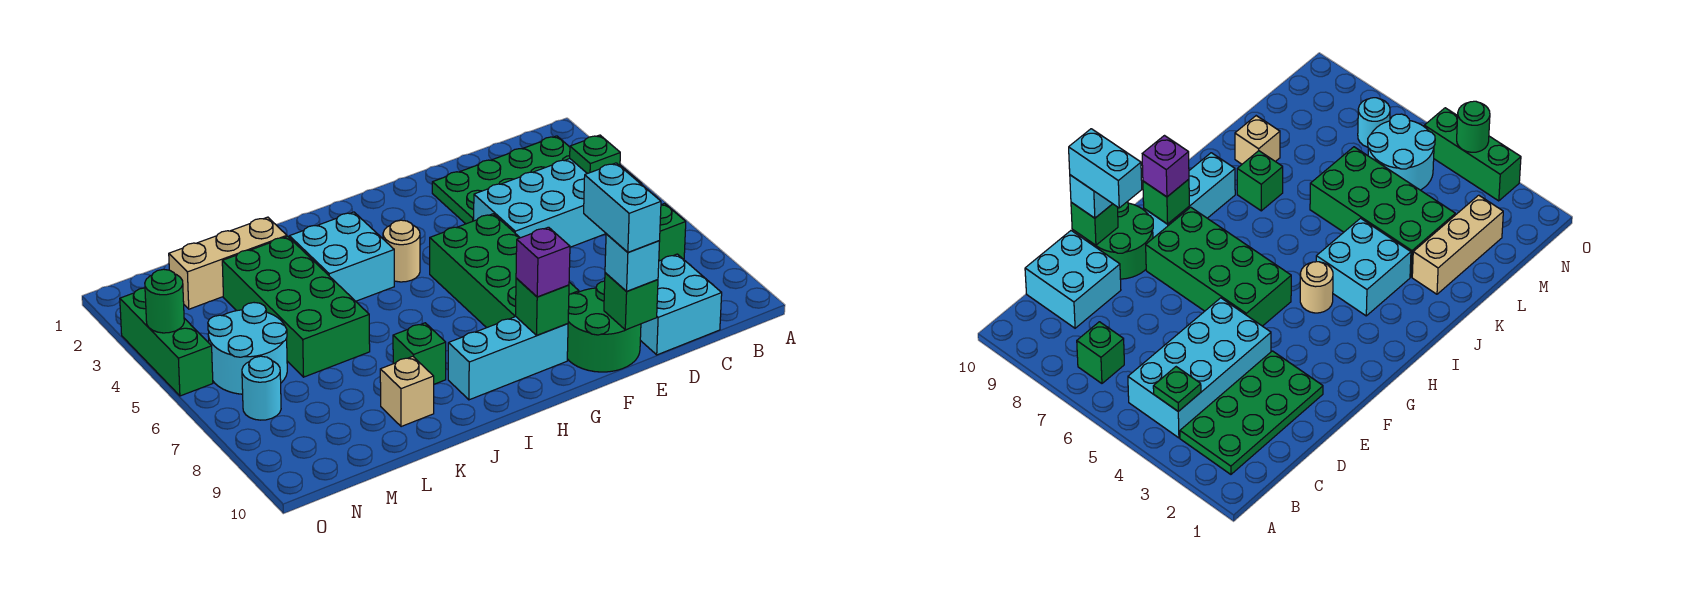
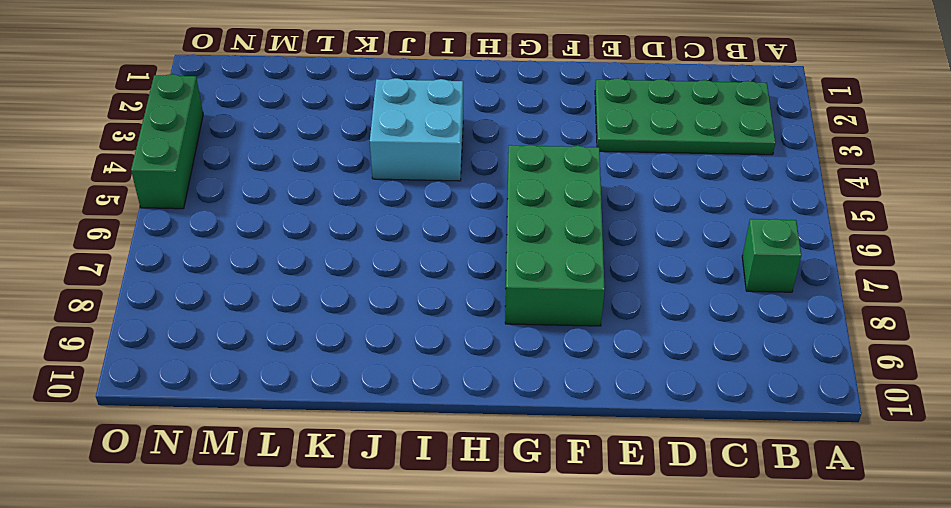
none -> cyan brick B4:E5 level 1
none -> cyan brick C9:D10 level 1
none -> green round brick E9:F10 level 1

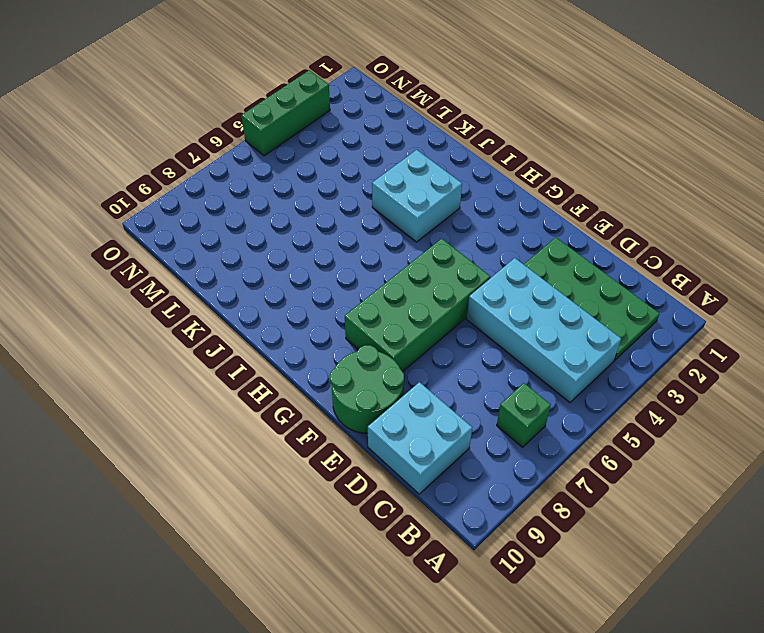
none -> cyan brick G9:I9 level 1
none -> tan round brick H4 level 1
none -> green brick J8 level 1

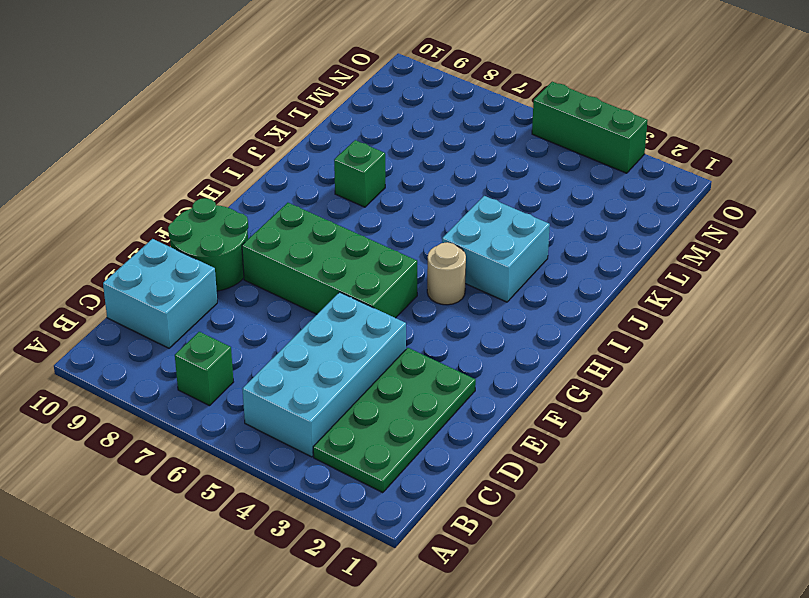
none -> cyan brick G9:I9 level 1
none -> tan brick K2:M2 level 1
none -> green brick K3:L6 level 1

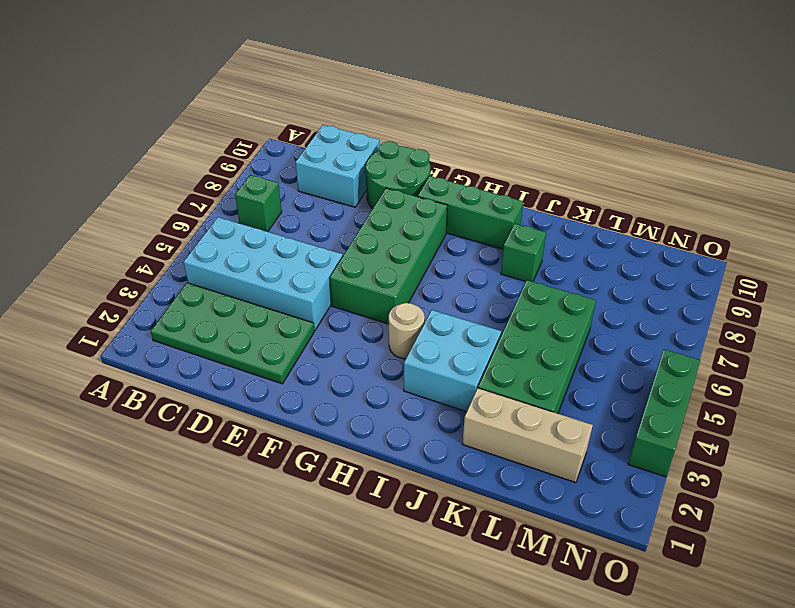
green brick G9:I9 level 1 -> cyan brick G9:I9 level 1
none -> tan brick K9 level 1
none -> cyan round brick M5:N6 level 1
none -> cyan round brick N7 level 1

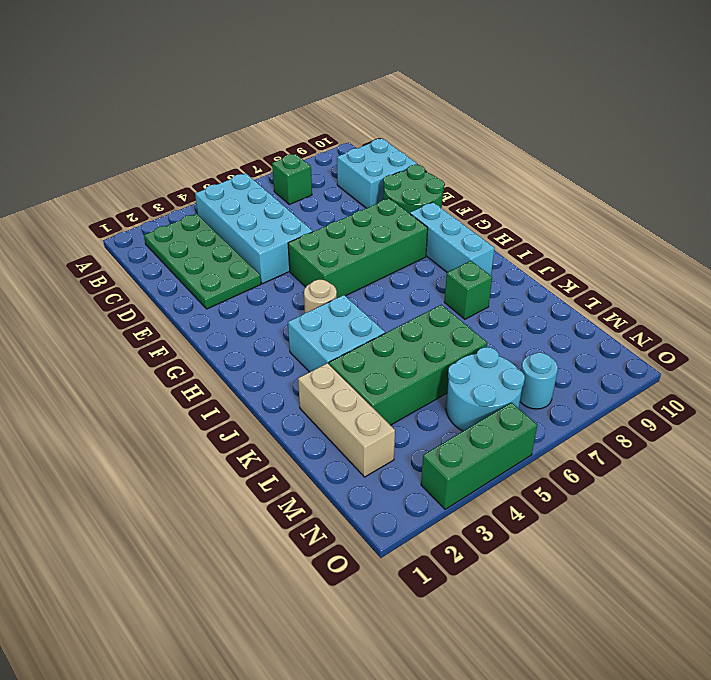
none -> tan brick K9 level 1
none -> green plate B4 level 2
none -> green brick E10 level 2

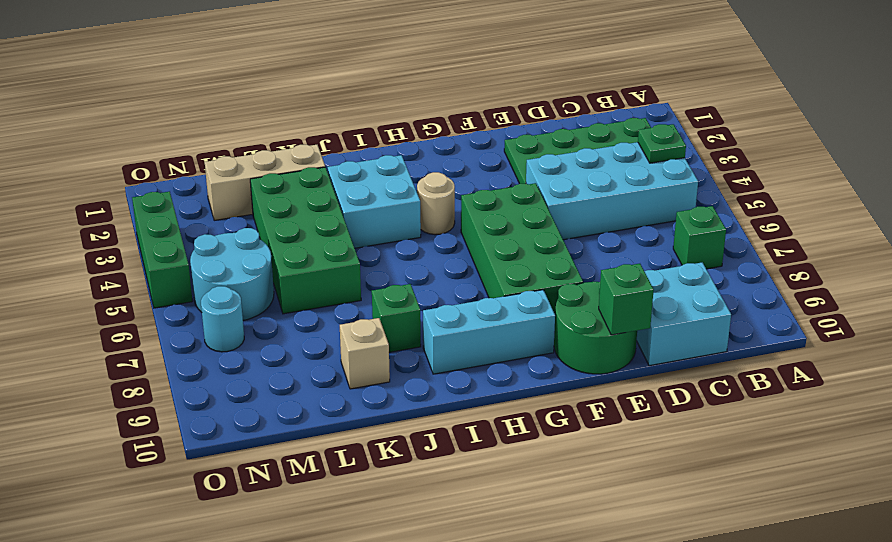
none -> green brick G9 level 2
none -> green round brick O4 level 2
none -> cyan brick E10 level 3

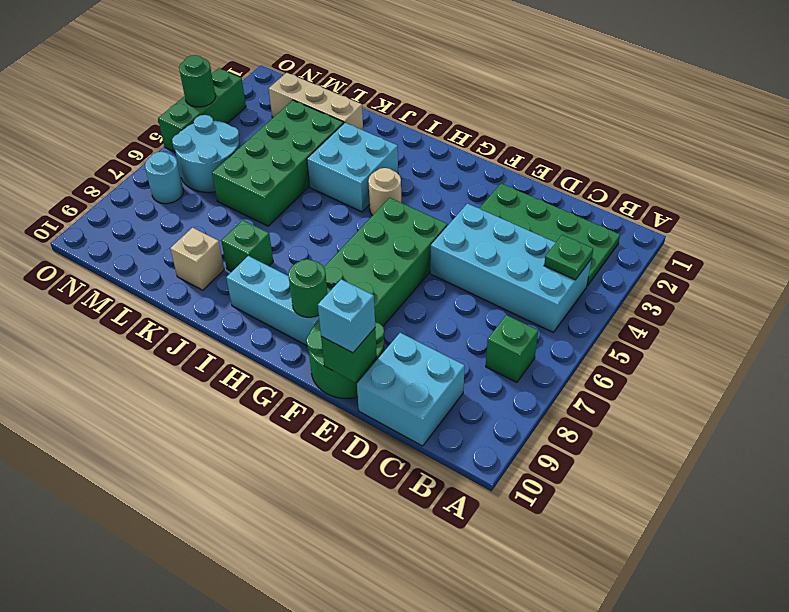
green round brick G9 level 2 -> green brick G9 level 2
none -> purple brick G9 level 3
none -> cyan brick E9:E10 level 4

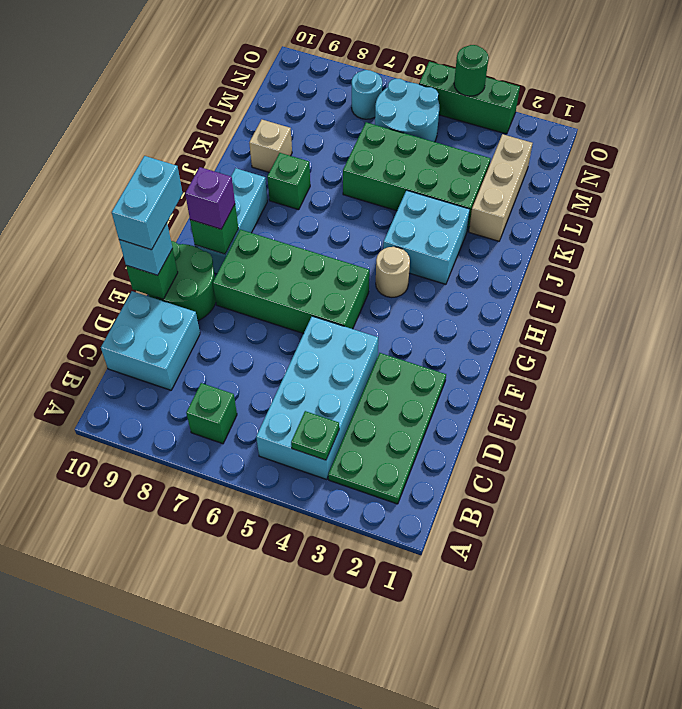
cyan brick E10:F10 level 4 -> cyan brick E9:E10 level 4

